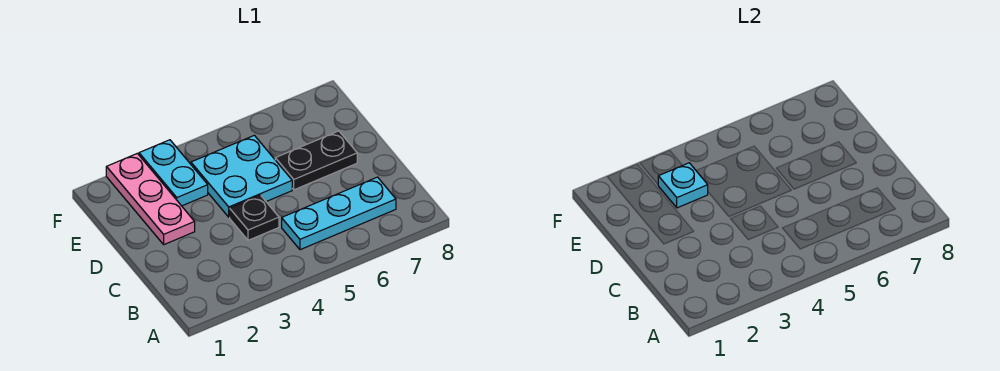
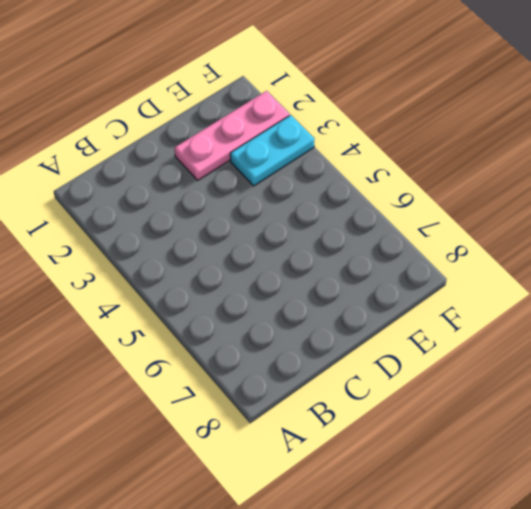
none -> cyan plate B5:B7 level 1
none -> black plate C4 level 1

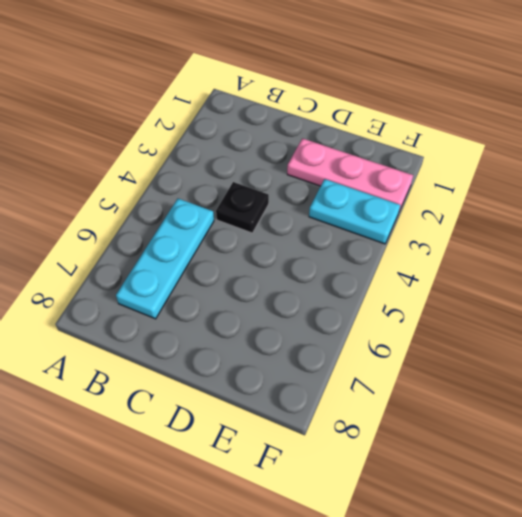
none -> cyan plate D4:E5 level 1
none -> black plate D6:D7 level 1

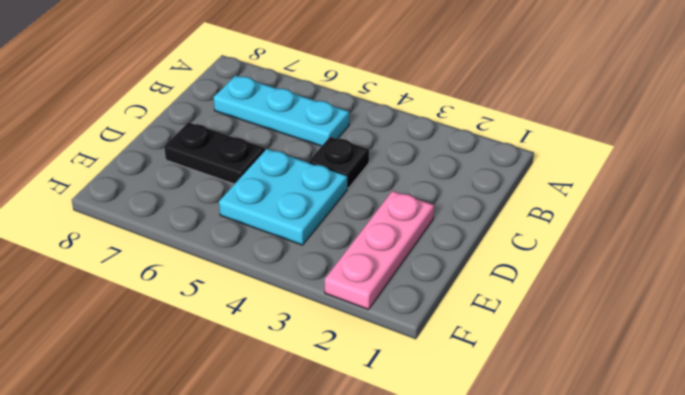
none -> cyan plate E3:F3 level 1
none -> cyan plate E3 level 2

